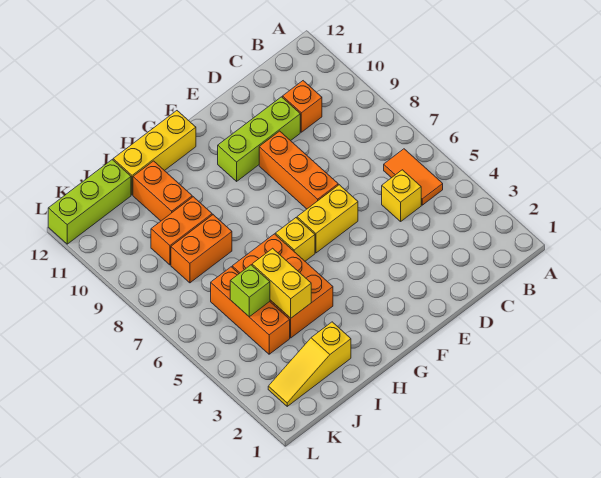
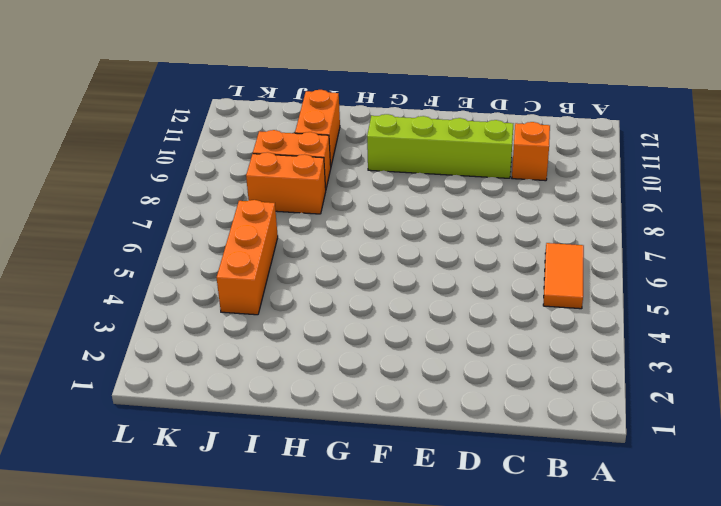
lime brick D10:G10 level 1 -> lime brick D10:F10 level 1
none -> yellow brick C5 level 1
none -> yellow brick E6:F6 level 1
none -> orange brick E7:E9 level 1

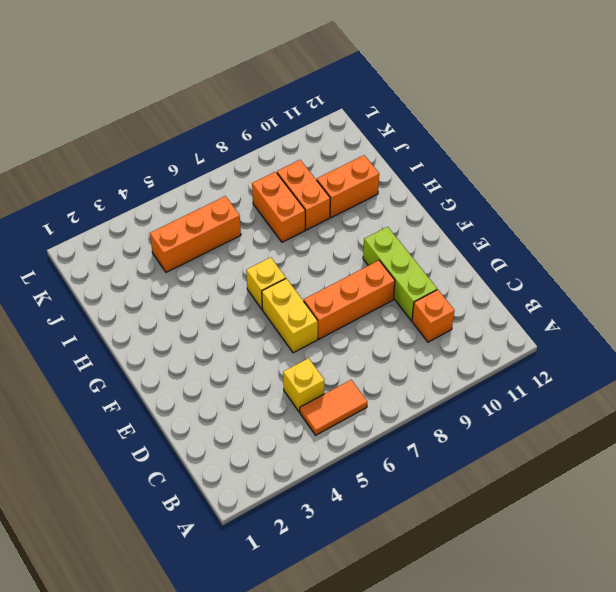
none -> yellow brick G12:I12 level 1
none -> orange brick H4:I6 level 1
none -> yellow slope I2:K2 level 1 top I

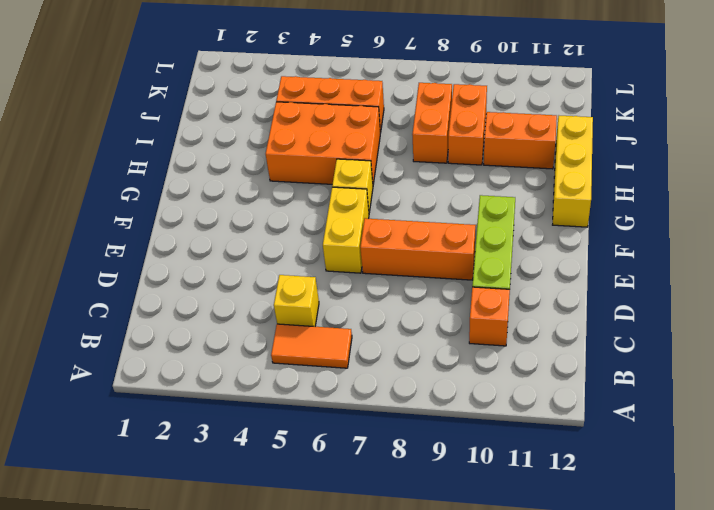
none -> yellow slope I2:K2 level 1 top I
none -> lime brick J12:L12 level 1
none -> yellow brick I4:I5 level 2

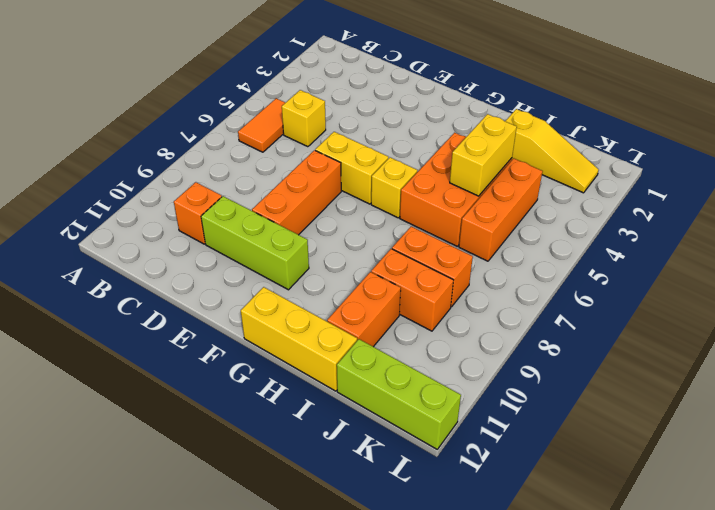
none -> lime brick J5 level 2

